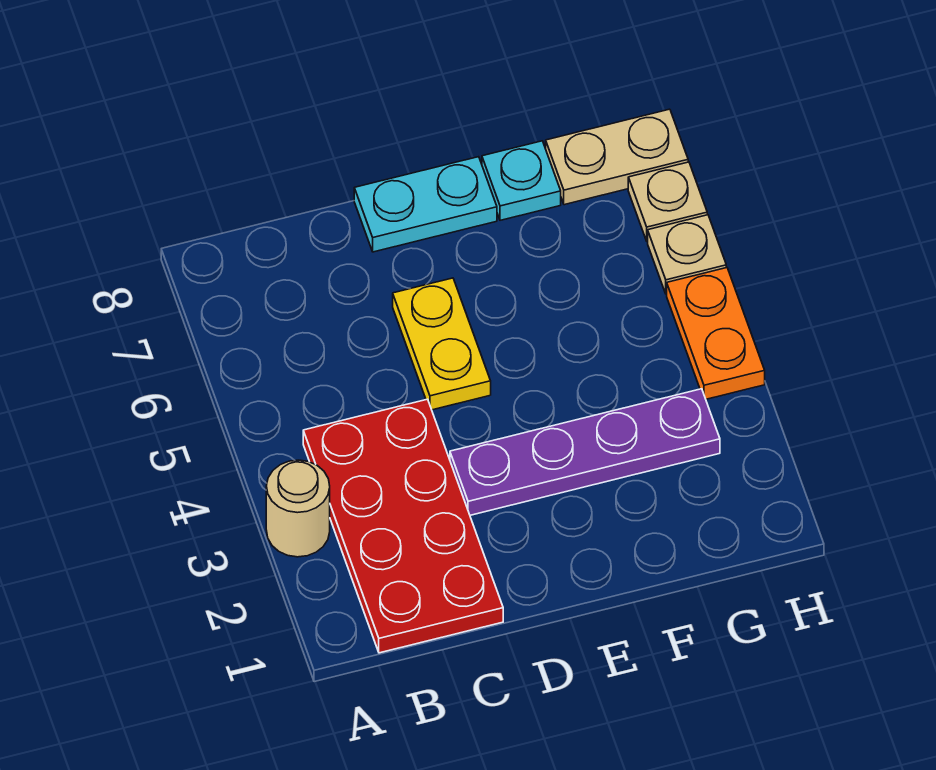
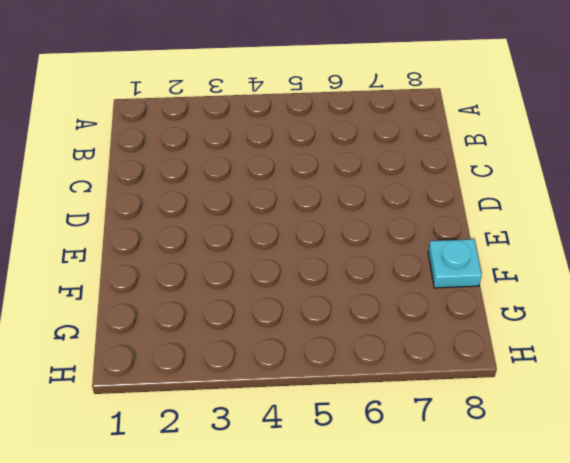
none -> tan round brick A3 level 1
none -> red plate B1:C4 level 1

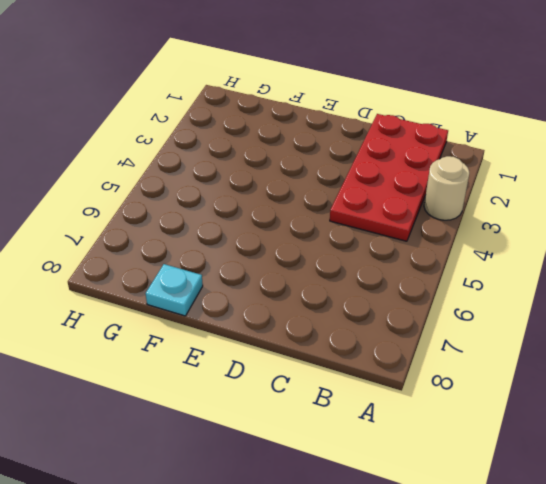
none -> purple plate D3:G3 level 1
none -> yellow plate D5:D6 level 1

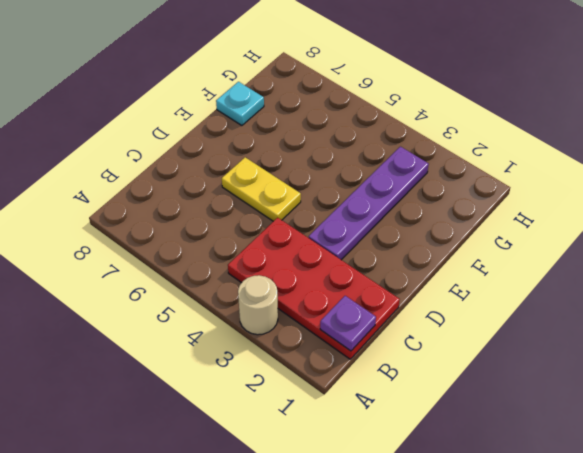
purple plate B1 level 2 -> none
none -> cyan plate D8:E8 level 1
none -> tan plate G8:H8 level 1

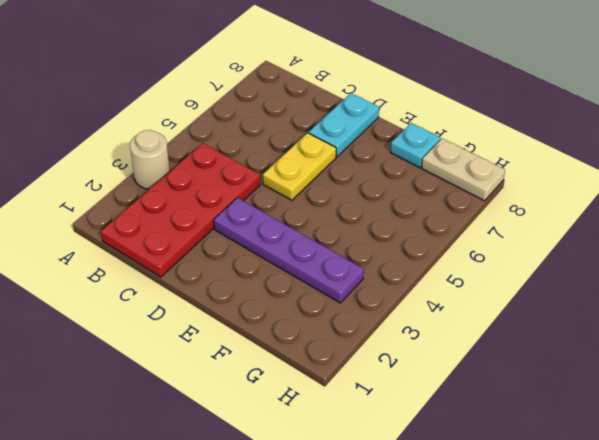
cyan plate D7:D8 level 1 -> cyan plate D8:E8 level 1
none -> orange plate H4:H5 level 1
none -> tan plate H6 level 1

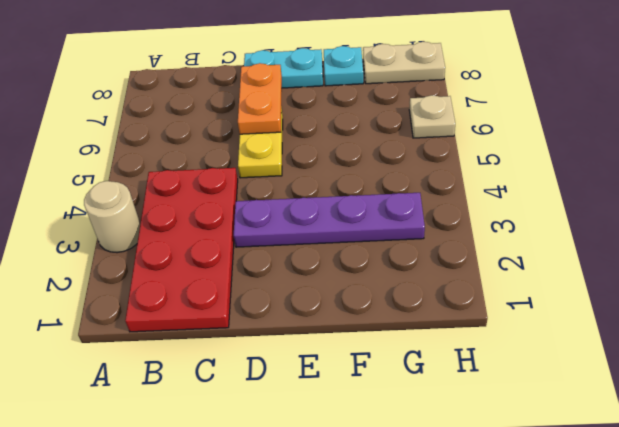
orange plate D6:D7 level 2 -> orange plate H4:H5 level 1
none -> tan plate H7 level 1

